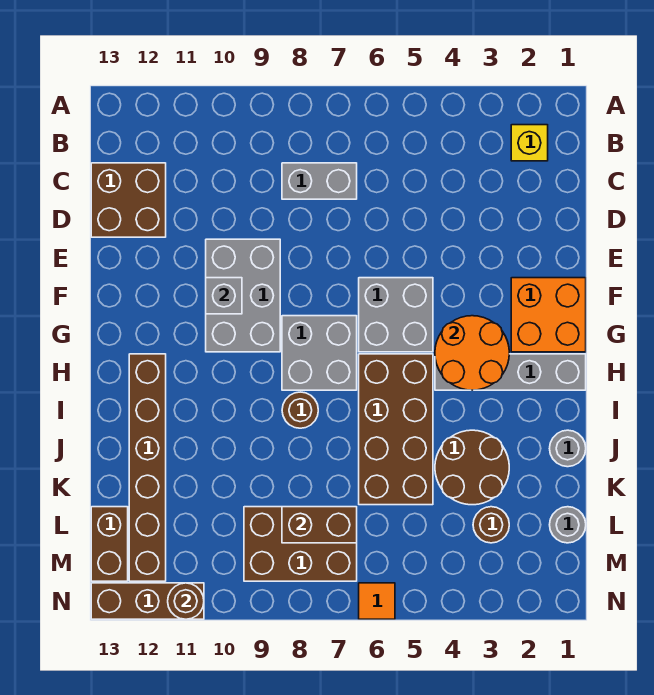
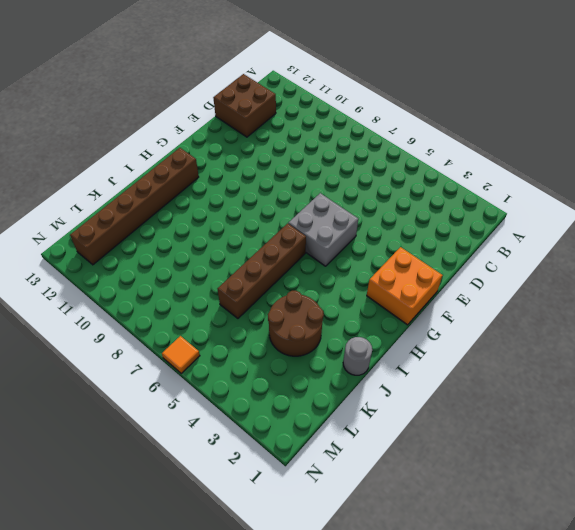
brown brick H6:K6 level 1 -> brown brick H5:K6 level 1
none -> yellow brick B2 level 1
none -> grey brick C7:C8 level 1
none -> grey brick E9:G10 level 1

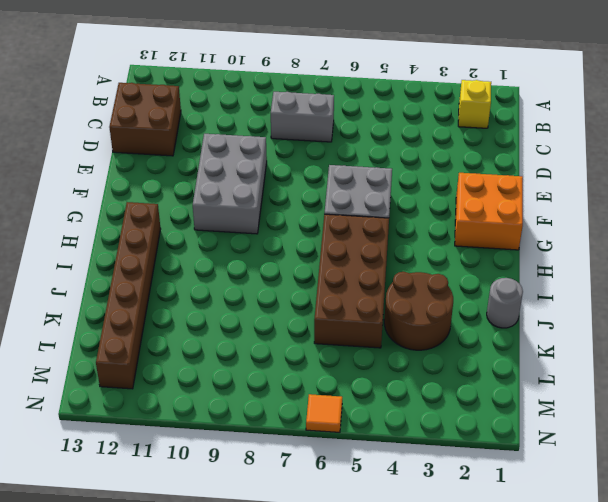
none -> grey brick G7:H8 level 1
none -> grey brick H1:H4 level 1
none -> brown round brick I8 level 1

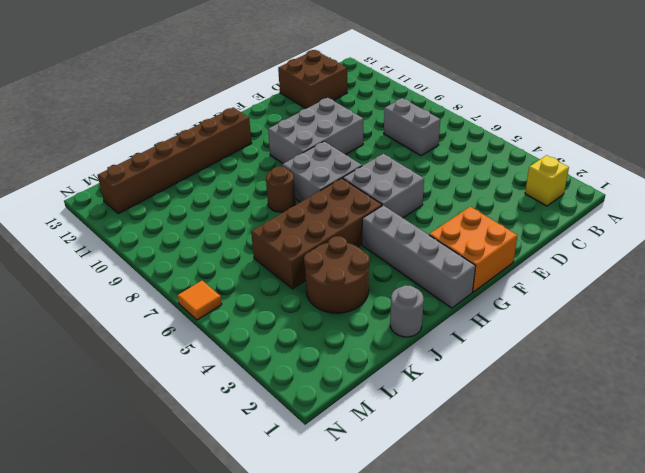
none -> grey round brick L1 level 1
none -> brown round brick L3 level 1
none -> brown brick L7:M9 level 1

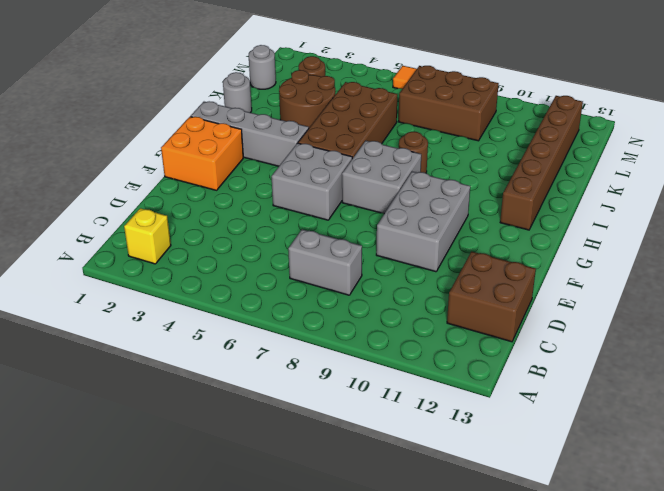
none -> brown brick L13:M13 level 1
none -> brown brick N11:N13 level 1
none -> grey brick F10 level 2

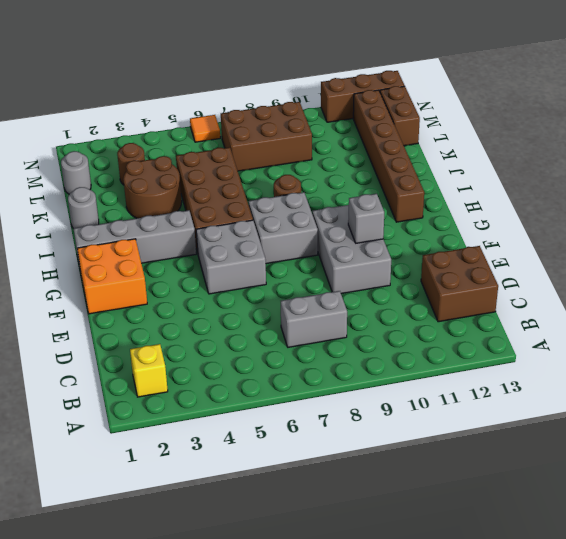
none -> orange round brick G3:H4 level 2
none -> brown brick L7:L8 level 2
none -> brown round brick N11 level 2

